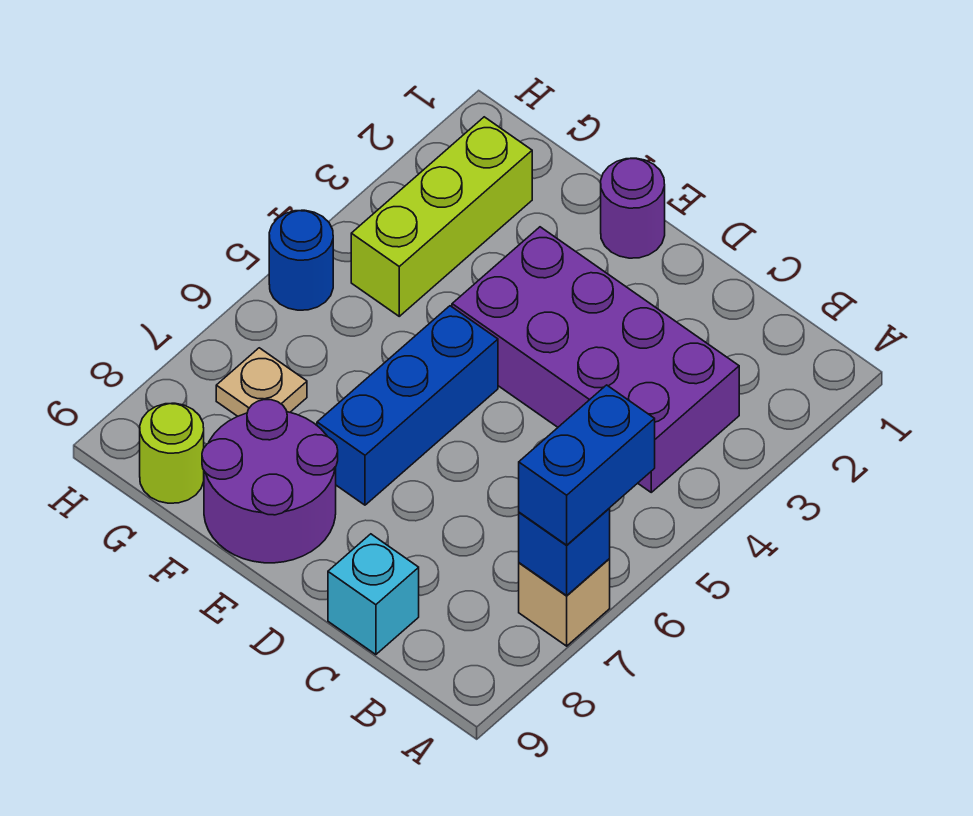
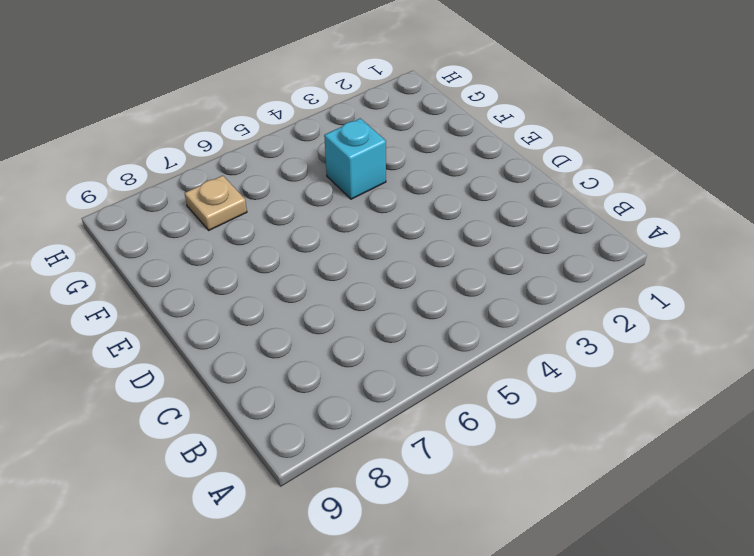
cyan brick F4 level 1 -> cyan brick C9 level 1
none -> tan brick A7 level 1
none -> purple brick B3:E4 level 1
none -> purple round brick E1 level 1

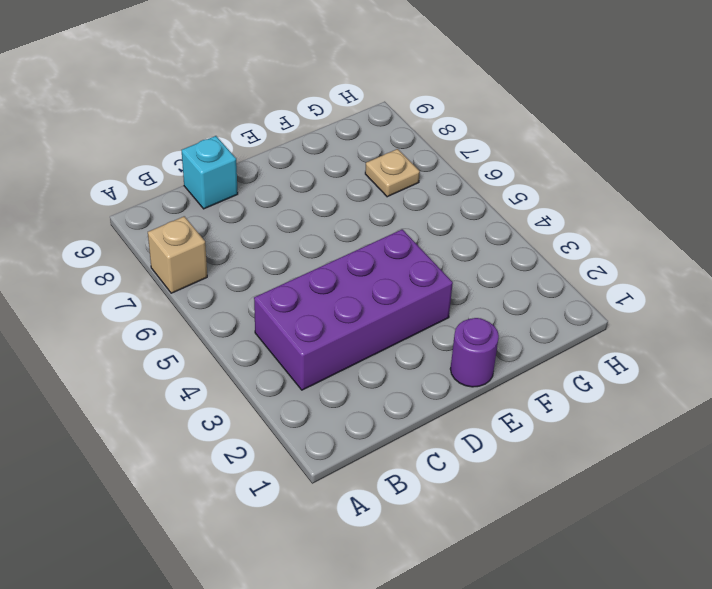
none -> blue brick E5:E7 level 1
none -> purple round brick E8:F9 level 1
none -> lime brick G2:G4 level 1

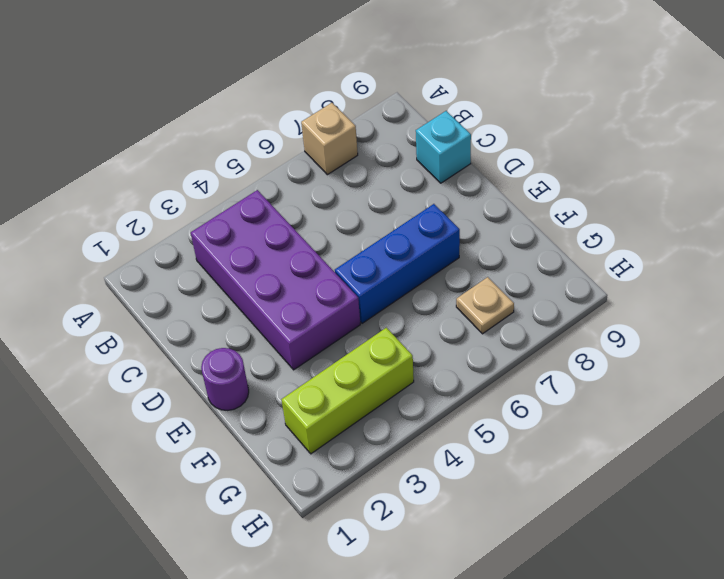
none -> purple round brick E8:F9 level 1
none -> lime round brick G9 level 1
none -> blue round brick H5 level 1

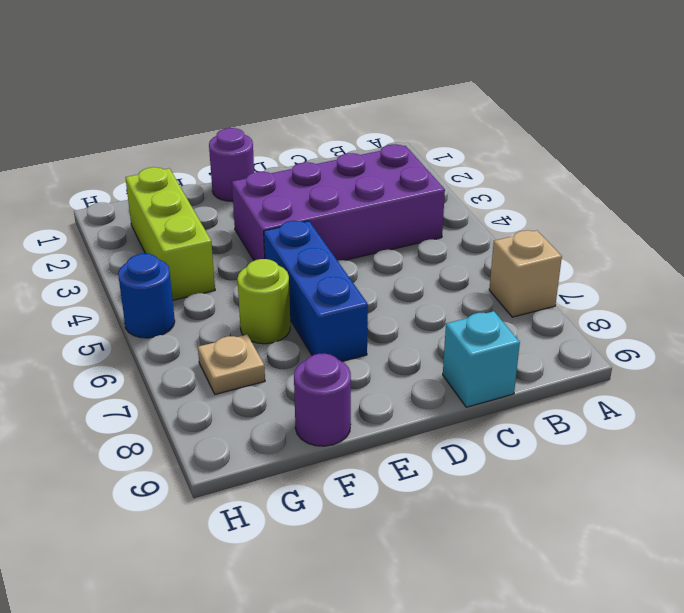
lime round brick F6 level 1 -> lime round brick G9 level 1
purple round brick F9 level 1 -> purple round brick E8:F9 level 1
none -> blue brick A7 level 2
none -> blue brick A6:A7 level 3

